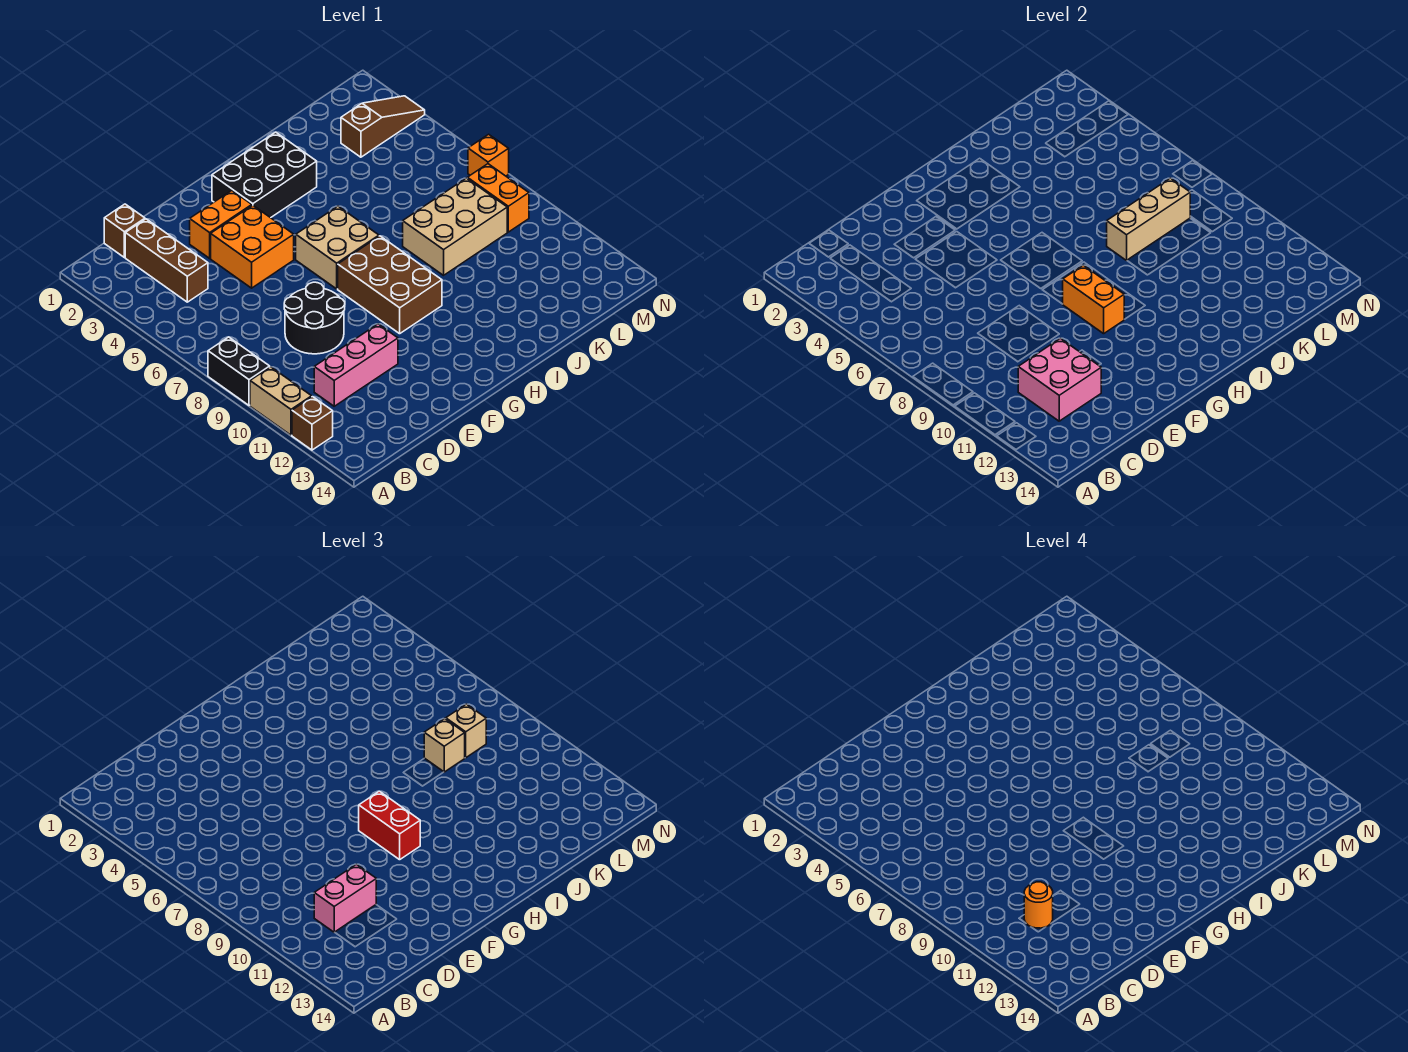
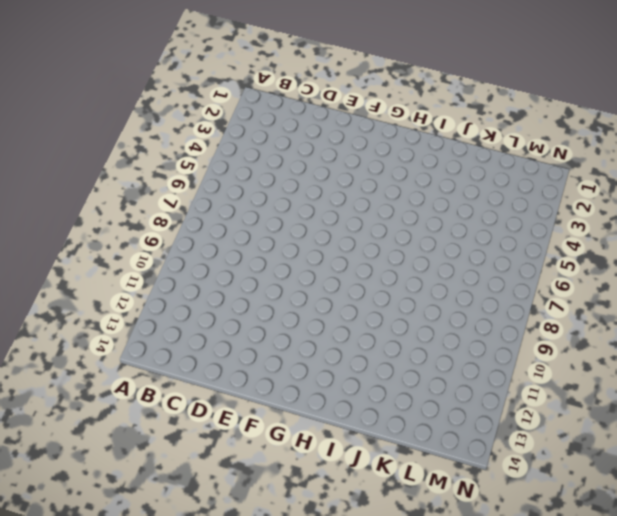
none -> black brick A8:A9 level 1
none -> tan brick A10:A11 level 1
none -> brown brick A12 level 1

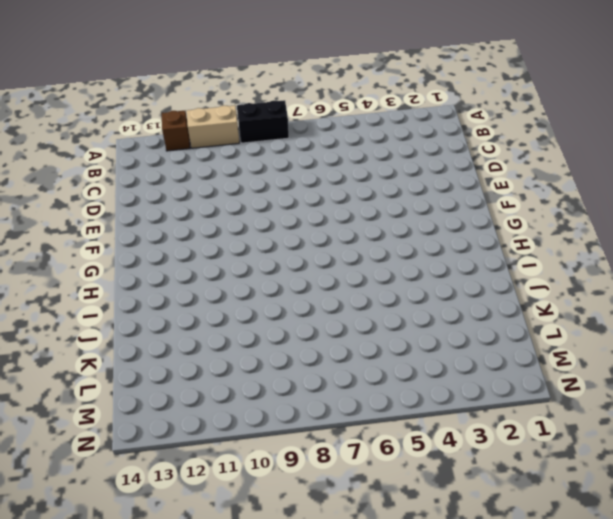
none -> brown brick C1 level 1
none -> brown brick C2:C4 level 1
none -> pink brick C11:E11 level 1

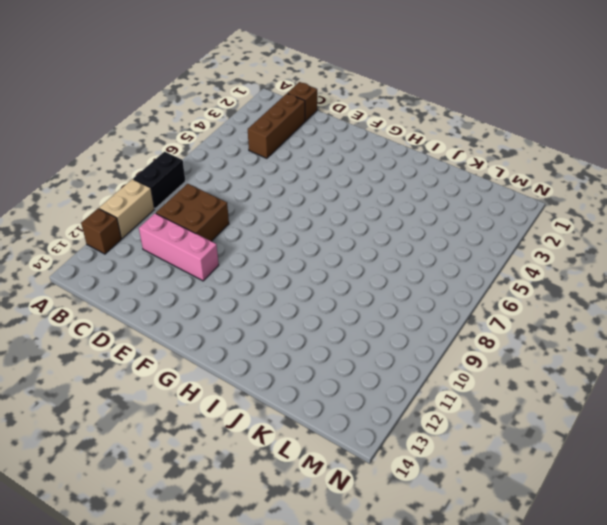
brown brick C9:D10 level 1 -> black round brick D8:E9 level 1
none -> orange brick E3:F3 level 1
none -> orange brick E4:F5 level 1
none -> black brick G2:I3 level 1

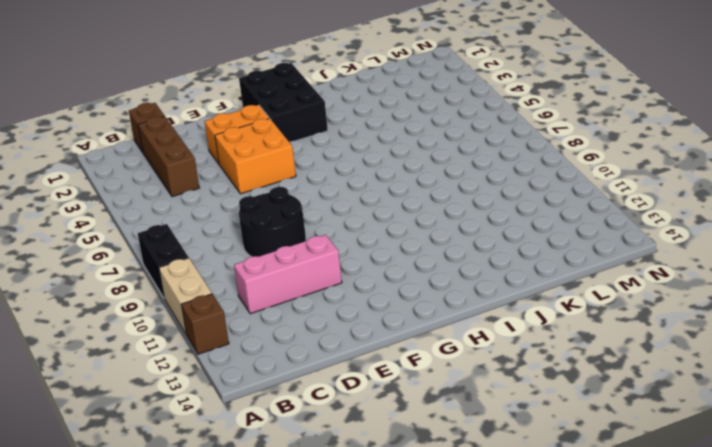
black brick G1:H3 level 1 -> black brick G2:I3 level 1
none -> tan brick G6:H7 level 1
none -> brown brick G8:H10 level 1
none -> tan brick J8:L9 level 1

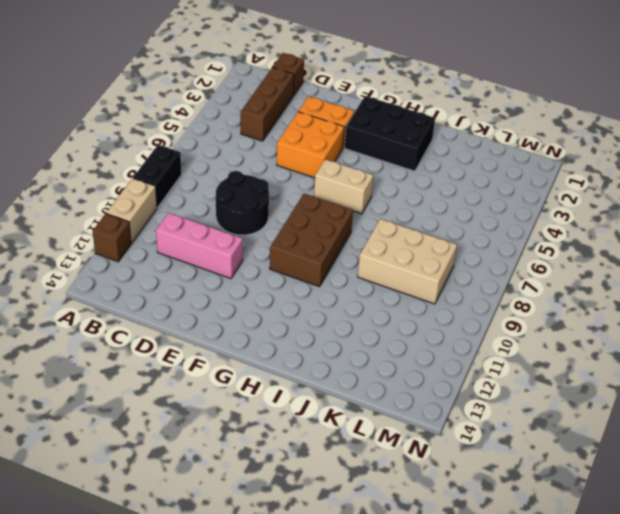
tan brick G6:H6 level 1 -> tan brick G6:H7 level 1
none -> brown slope L3:N3 level 1 top L
none -> orange brick M8:M9 level 1
none -> orange brick N7 level 1

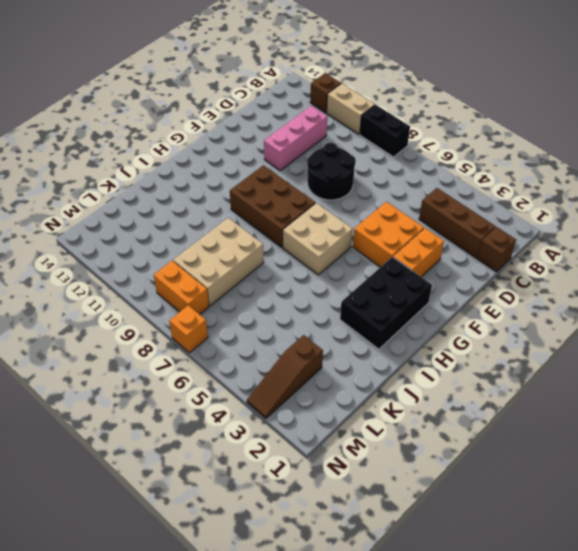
none -> pink brick C11:D12 level 2
none -> orange brick G9:G10 level 2
none -> tan brick J8:L8 level 2

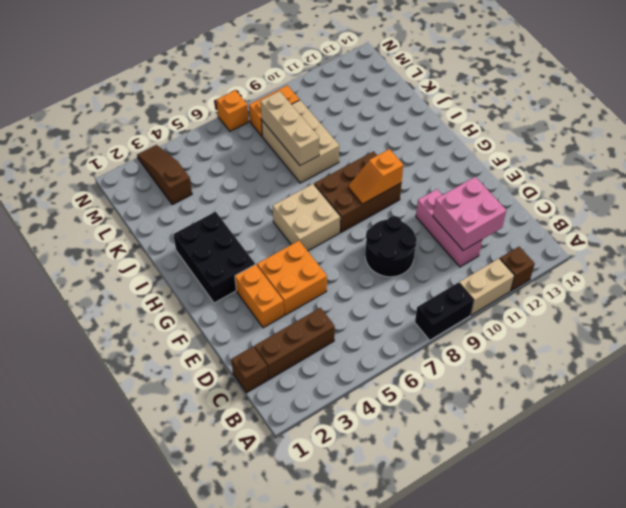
orange slope G9:G10 level 2 top 10 -> orange brick G9:G10 level 2
none -> pink brick C11:D11 level 3
none -> red brick G9:G10 level 3
none -> tan brick K8 level 3

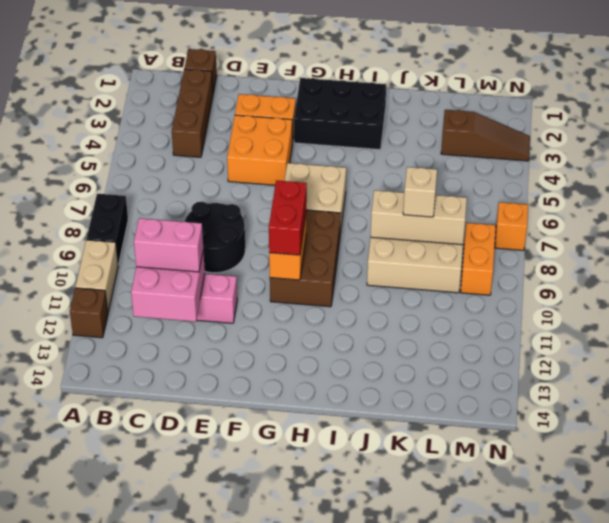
none -> tan brick L8 level 3
none -> orange round brick C11 level 4

